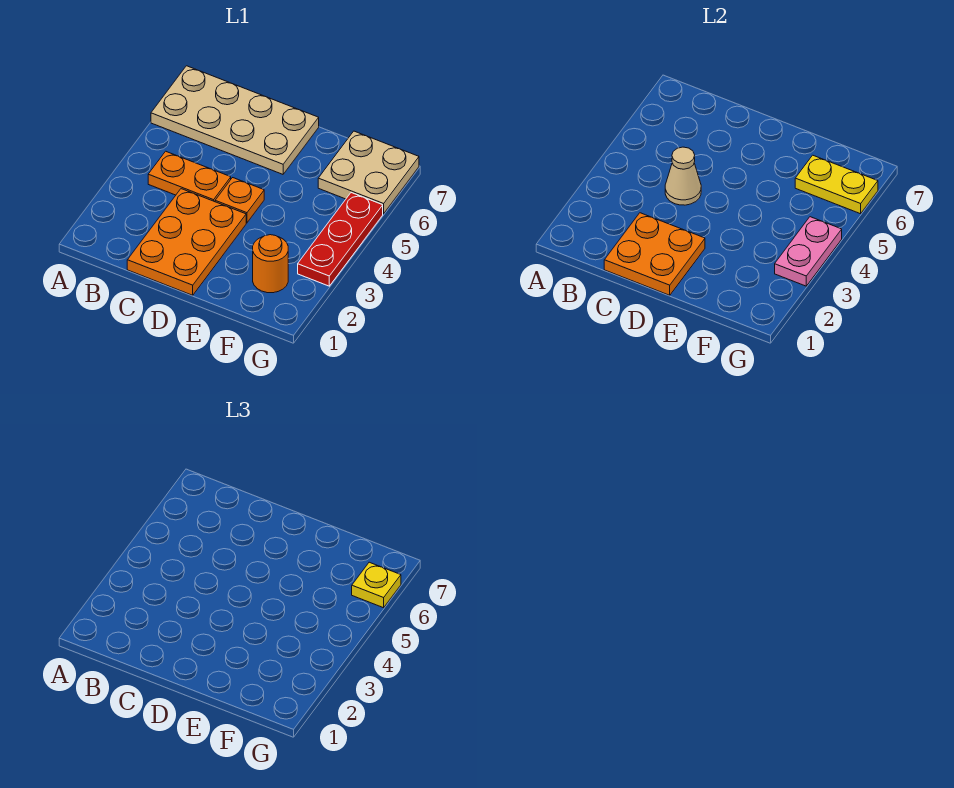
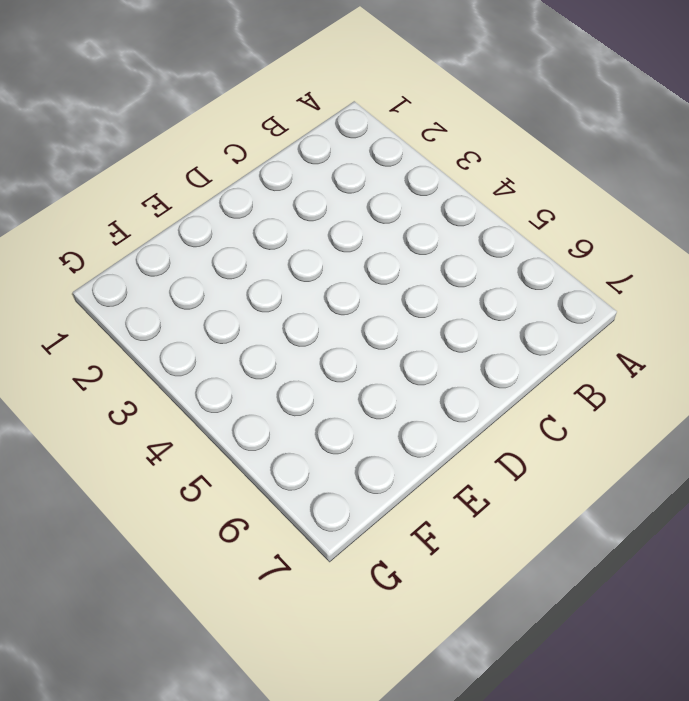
none -> tan plate A6:D7 level 1
none -> orange plate B4:C4 level 1
none -> orange plate C1:D3 level 1

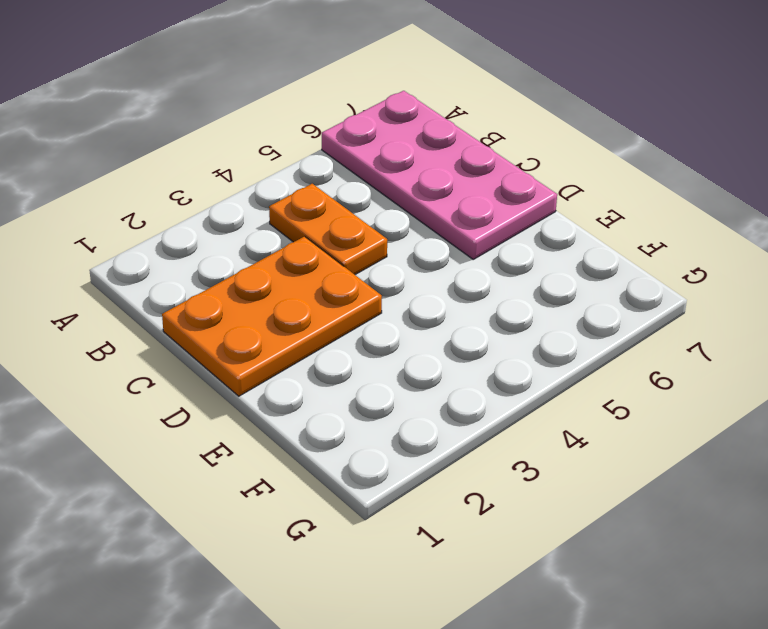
pink plate A6:D7 level 1 -> tan plate A6:D7 level 1
none -> orange plate D4 level 1
none -> orange round brick F2 level 1
none -> tan plate F6:G7 level 1

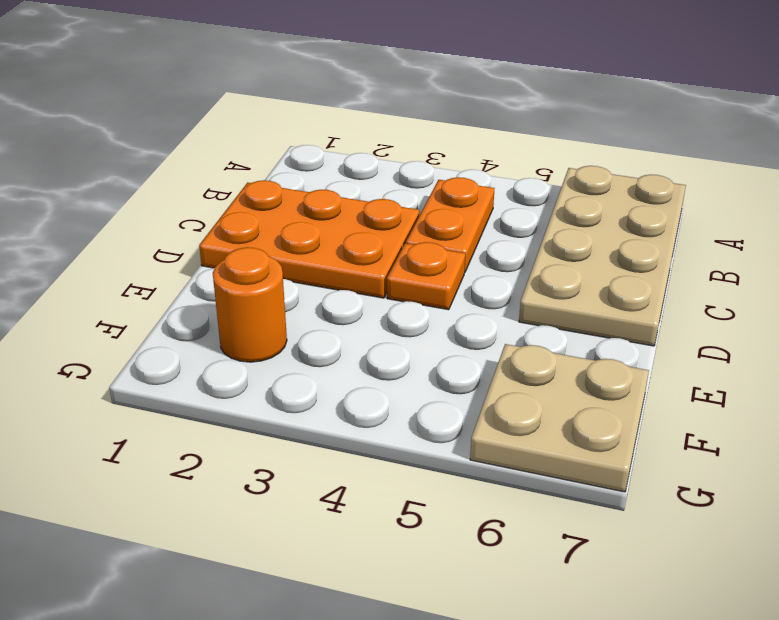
none -> red plate G3:G5 level 1
none -> orange plate C1:D2 level 2
none -> tan cone C4 level 2

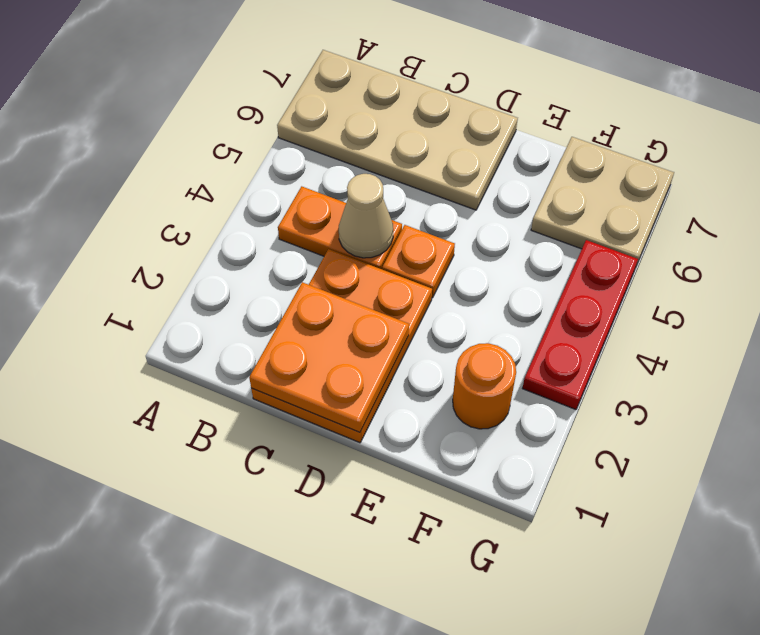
none -> yellow plate F6:G6 level 2
none -> pink plate G3:G4 level 2
none -> yellow plate G6 level 3

